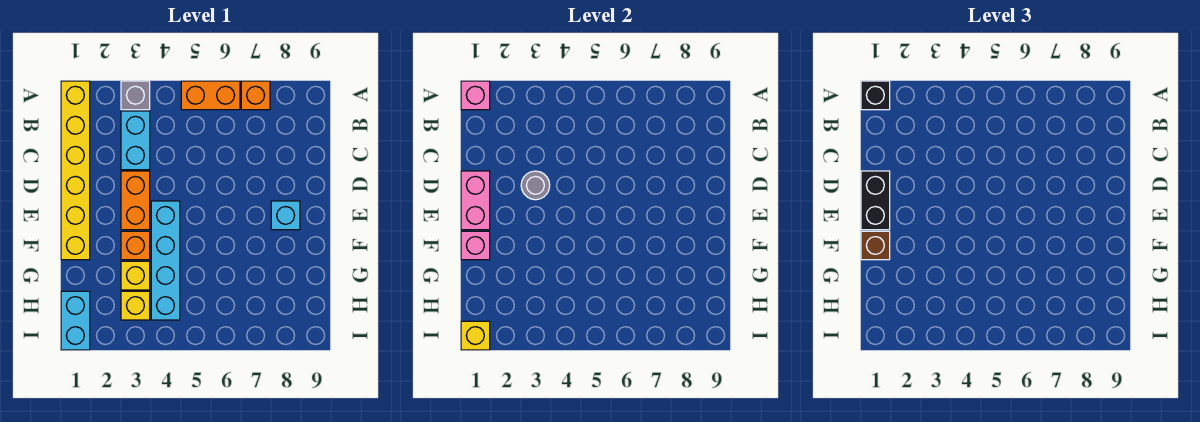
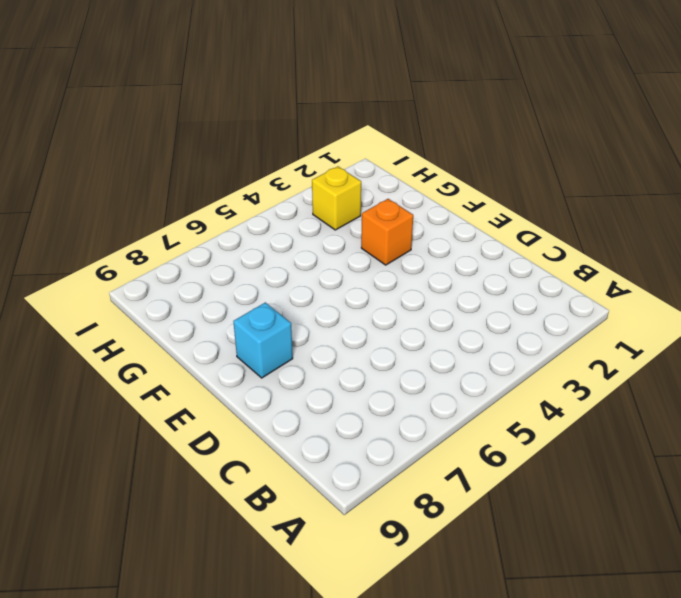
none -> yellow brick A1:F1 level 1
none -> grey brick A3 level 1
none -> orange brick A5:A6 level 1

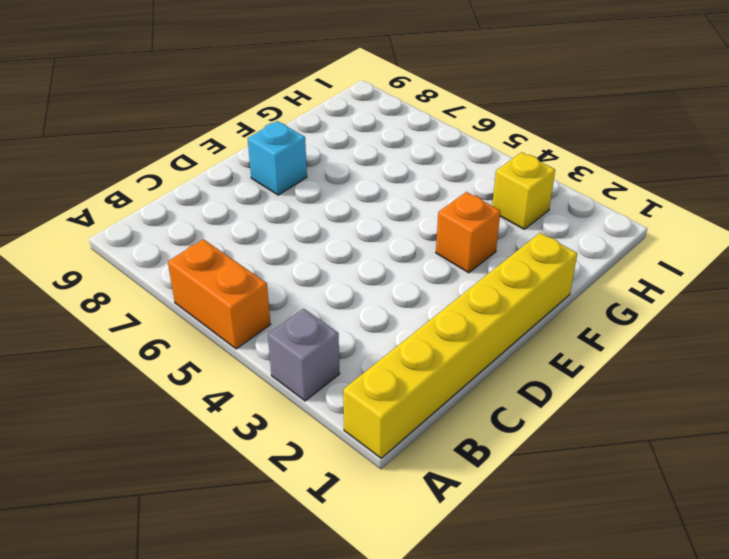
none -> orange brick A7 level 1
none -> cyan brick B3:C3 level 1
none -> orange brick D3:E3 level 1

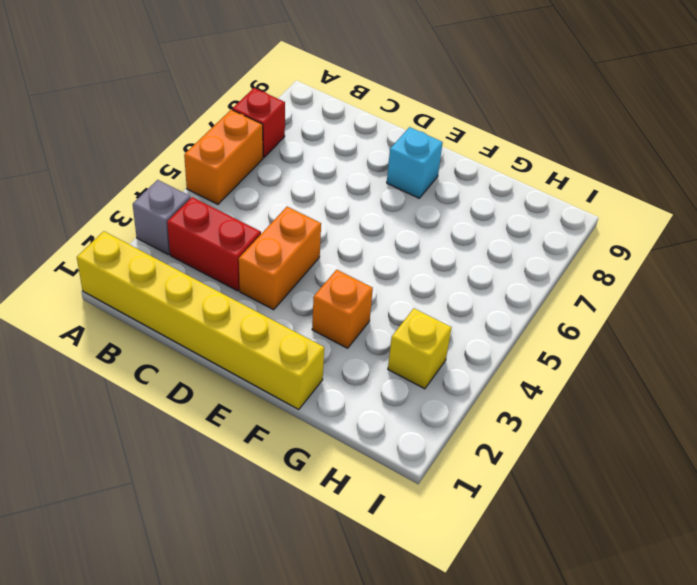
red brick A7 level 1 -> orange brick A7 level 1
red brick B3:C3 level 1 -> cyan brick B3:C3 level 1
orange brick D3:D4 level 1 -> orange brick D3:E3 level 1
none -> cyan brick E4:H4 level 1
none -> yellow brick G3 level 1
none -> cyan brick H1:I1 level 1

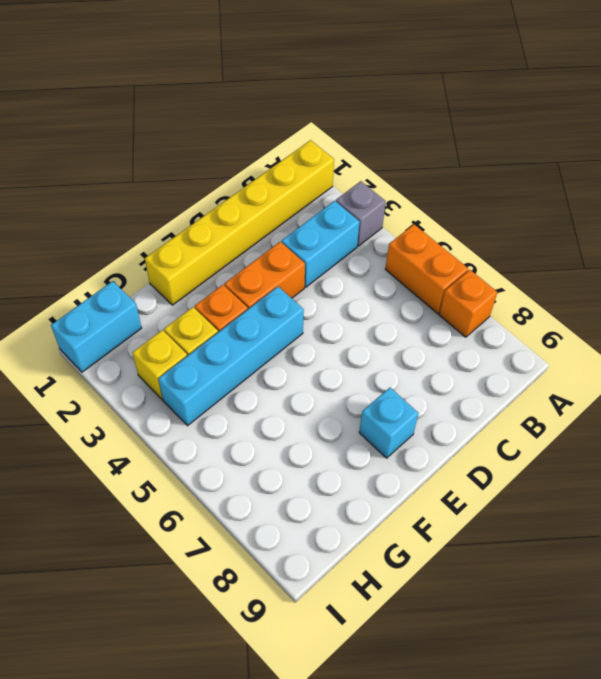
none -> pink brick A1 level 2
none -> pink brick D1:E1 level 2
none -> grey round brick D3 level 2

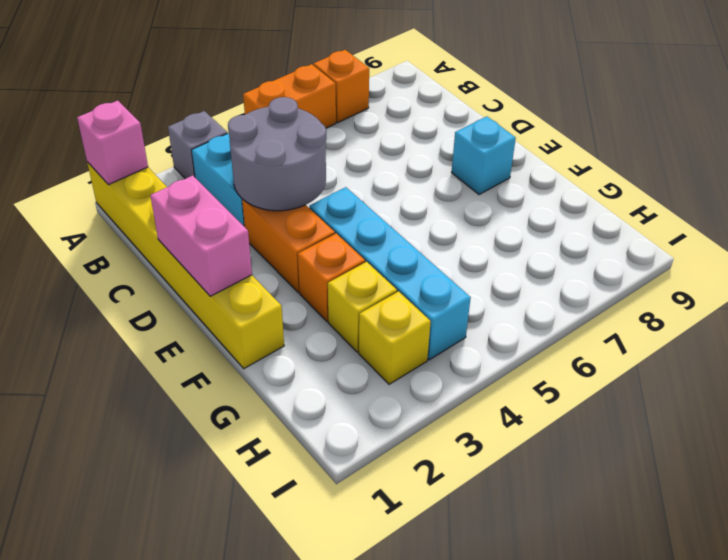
grey round brick C3:D4 level 2 -> grey round brick D3 level 2
none -> cyan brick H1:I1 level 1
none -> pink brick F1 level 2
none -> yellow brick I1 level 2

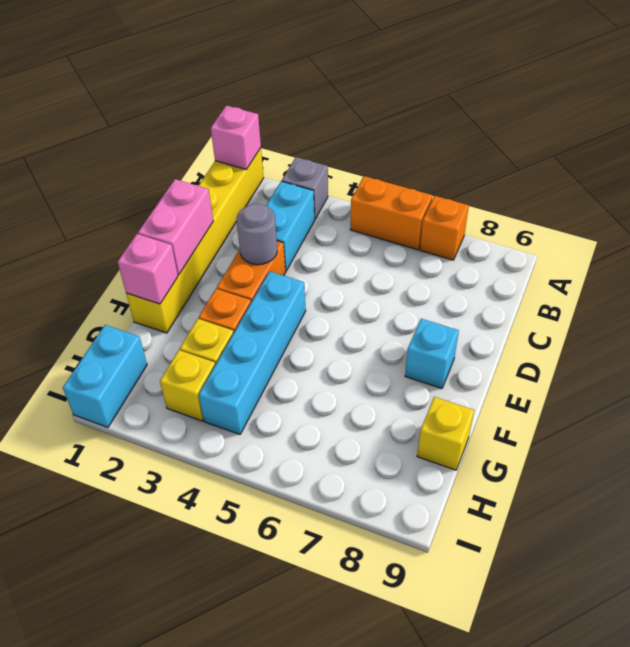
yellow brick G9 level 1 -> yellow brick I1 level 2
none -> black brick A1 level 3
none -> black brick D1:E1 level 3
none -> brown brick F1 level 3

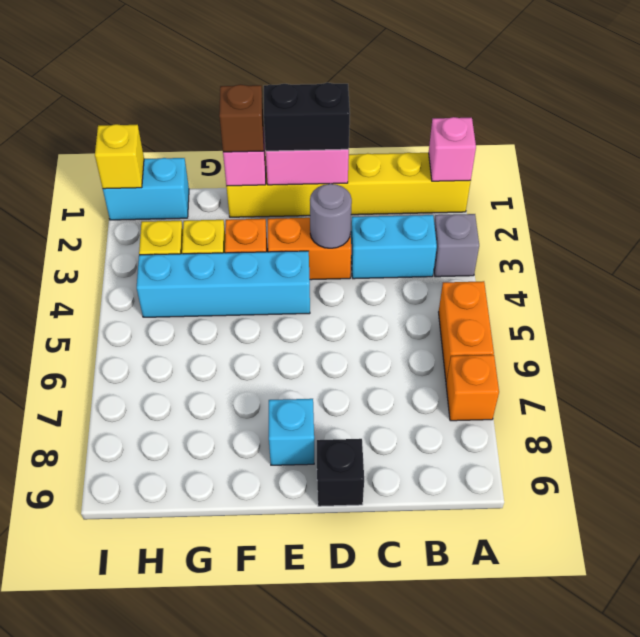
black brick D9 level 1 -> black brick A1 level 3

